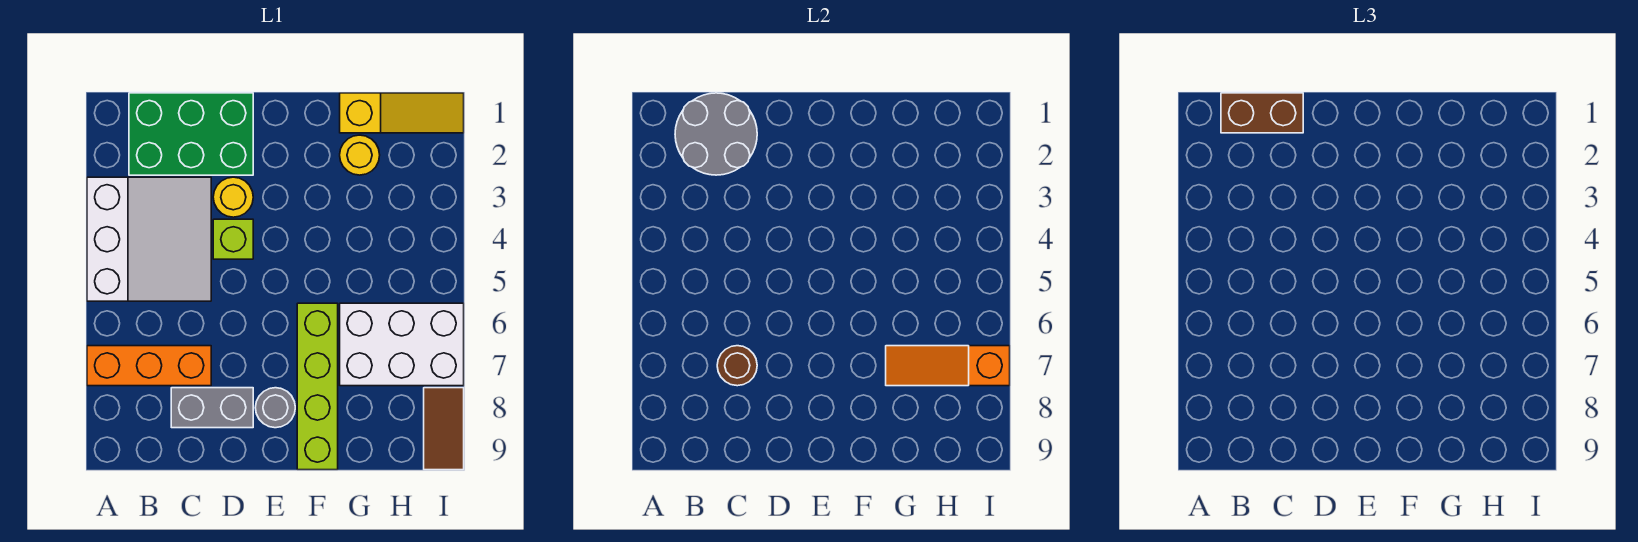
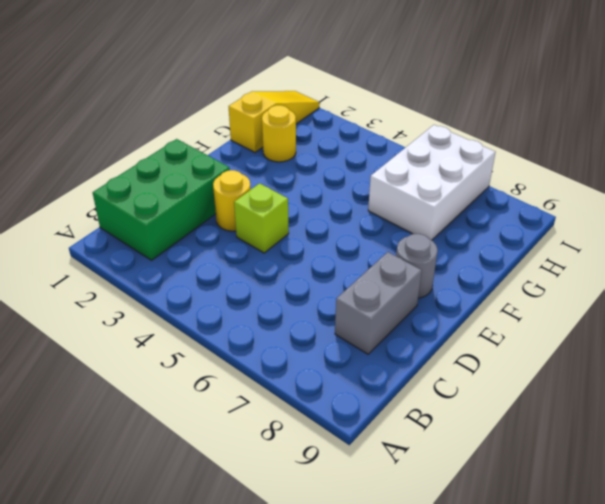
none -> white slope A3:C5 level 1 top A
none -> orange brick A7:C7 level 1
none -> lime brick F6:F9 level 1

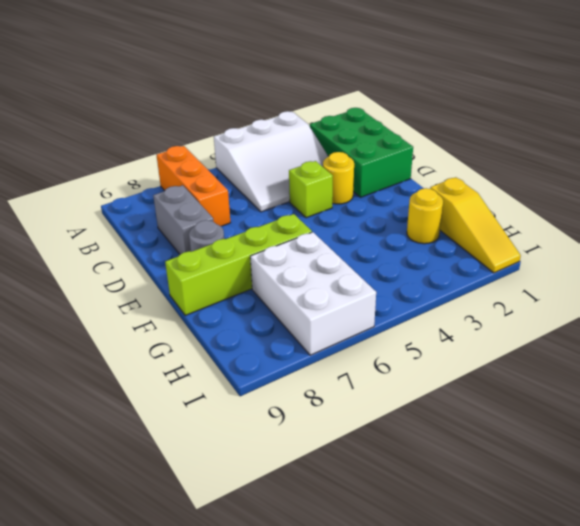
none -> brown tile I8:I9 level 1
none -> grey round brick B1:C2 level 2
none -> brown round brick C7 level 2

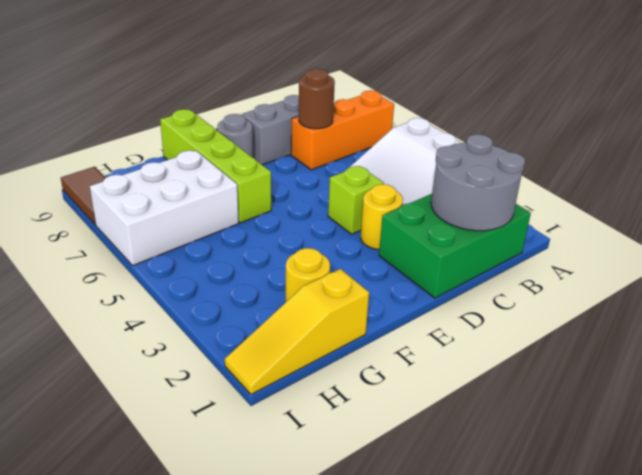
none -> orange slope G7:I7 level 2 top I
none -> brown brick B1:C1 level 3

